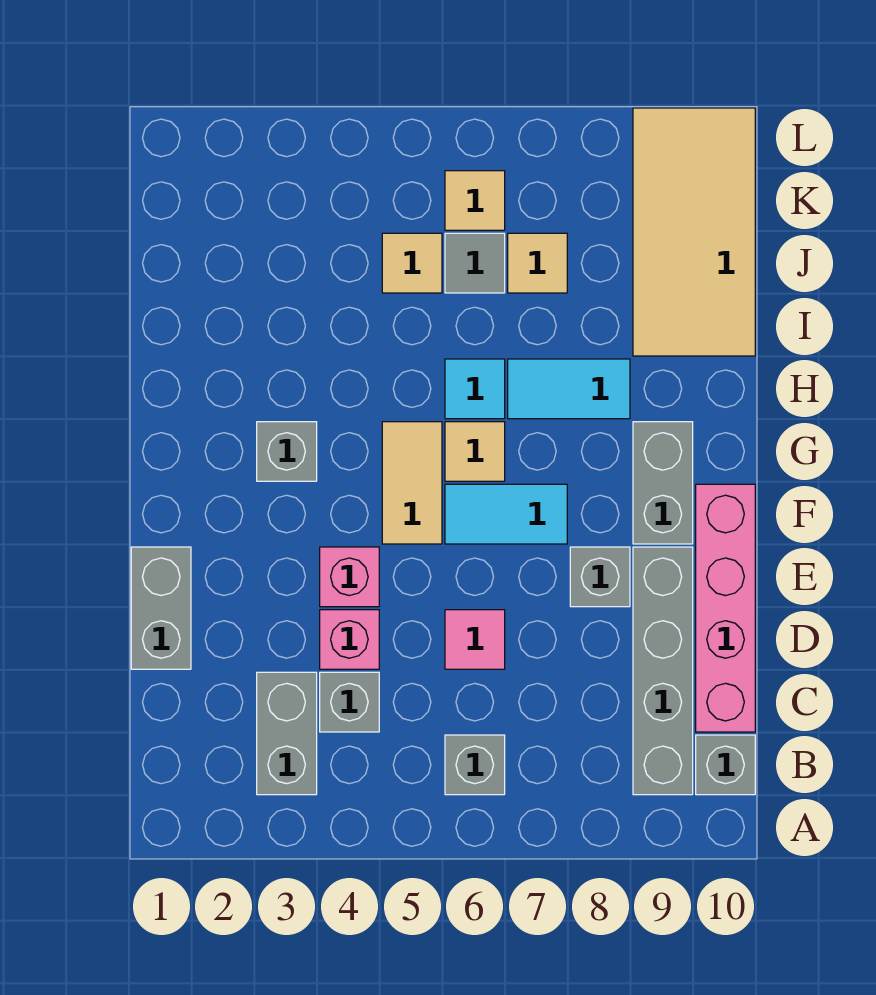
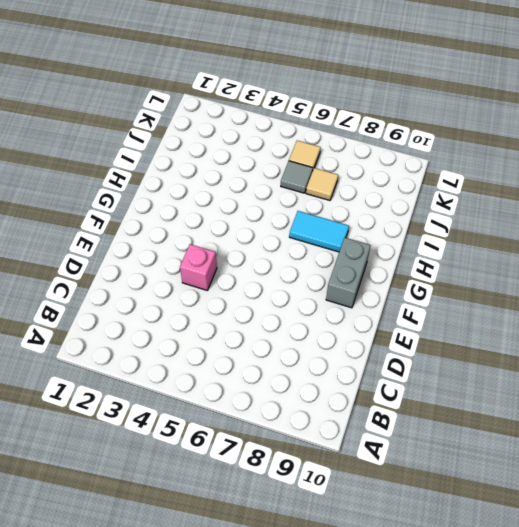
none -> grey brick B3:C3 level 1
none -> grey brick B6 level 1
none -> grey brick B9:E9 level 1

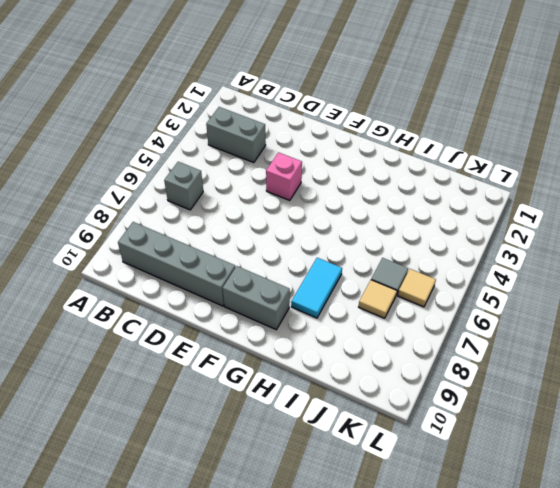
none -> grey brick B10 level 1
none -> grey brick C4 level 1
none -> pink brick C10:F10 level 1

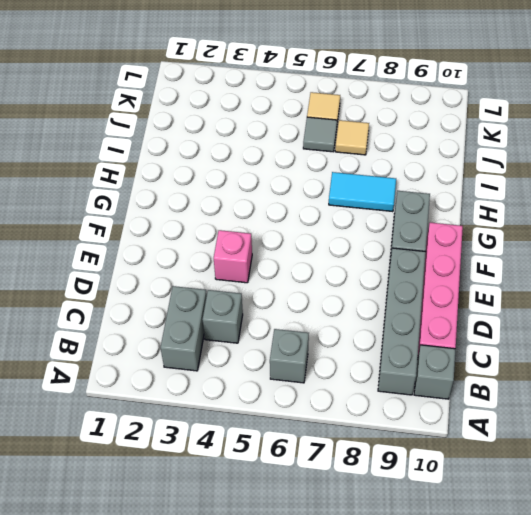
none -> grey brick D1:E1 level 1
none -> pink brick D4 level 1
none -> pink tile D6 level 1

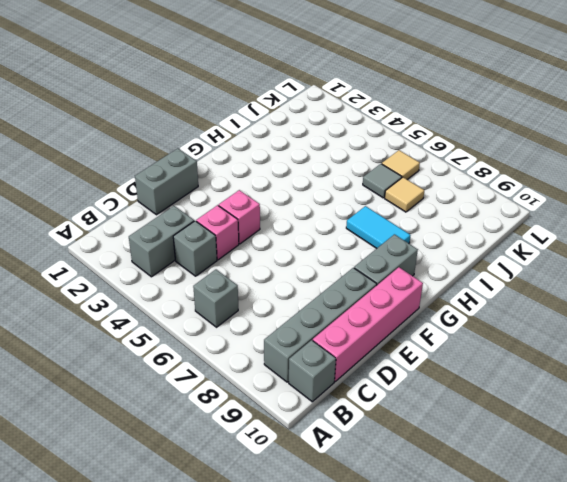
none -> pink tile D6 level 1
none -> grey brick E8 level 1
none -> tan tile F5:G5 level 1

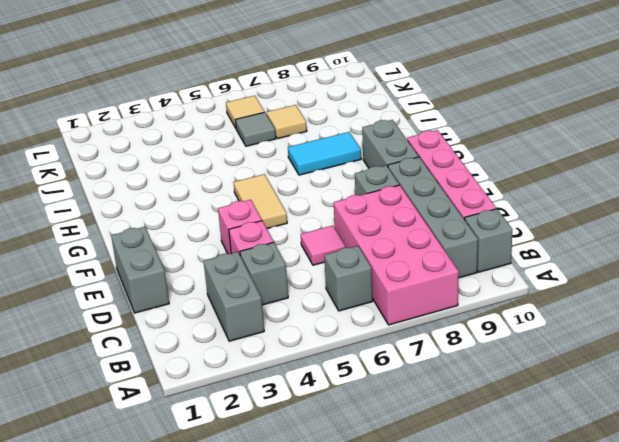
pink brick A7:D8 level 1 -> none
none -> cyan tile F6:F7 level 1
none -> grey brick G3 level 1
none -> tan tile G6 level 1

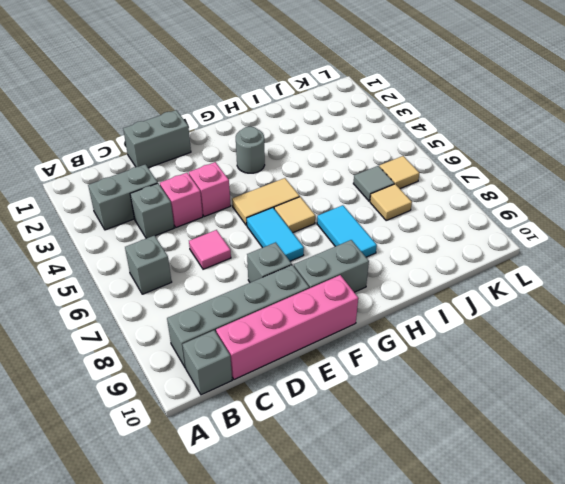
grey round brick G3 level 1 -> grey brick G3 level 1
none -> cyan tile H6 level 1
none -> tan tile I9:L10 level 1
none -> tan tile J5 level 1

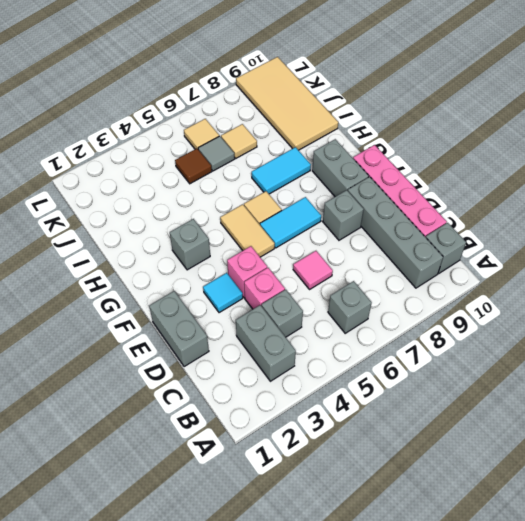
cyan tile E3 level 1 -> cyan tile H6 level 1
brown tile J5 level 1 -> tan tile J5 level 1

